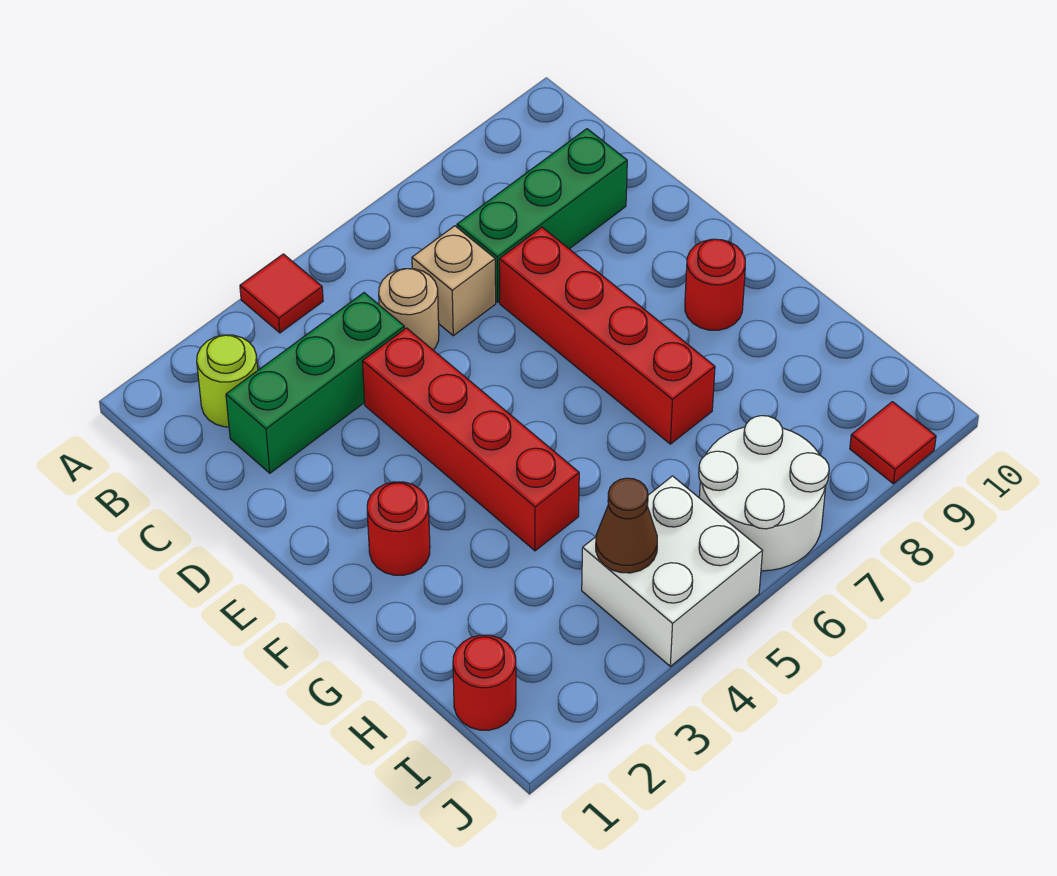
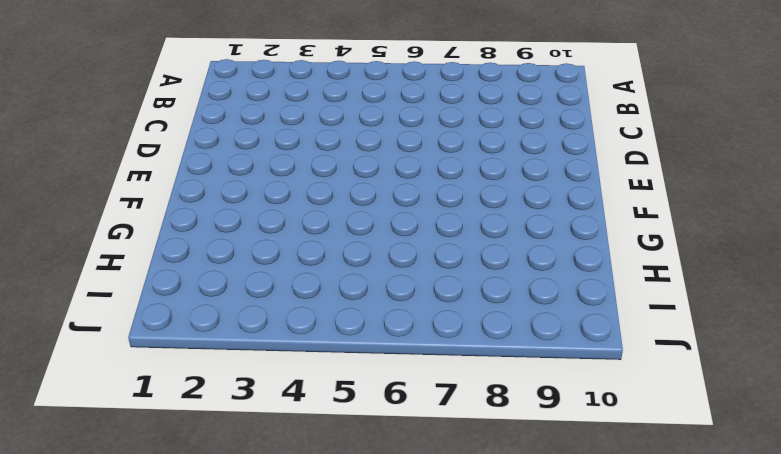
none -> red tile A4 level 1
none -> lime round brick B2 level 1
none -> green brick C2:C4 level 1

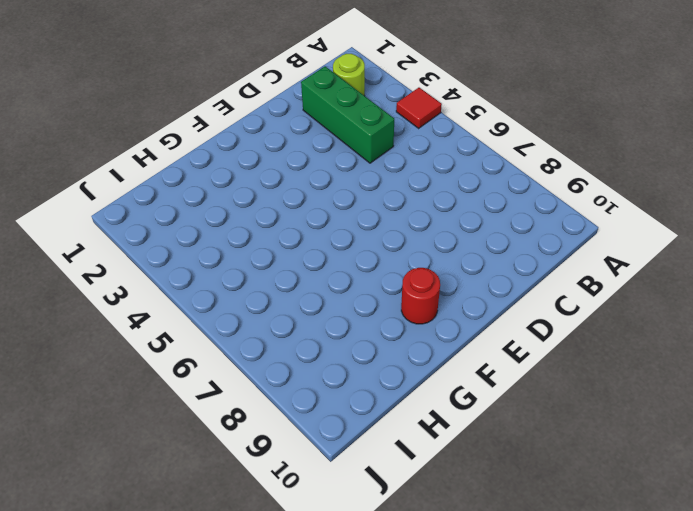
none -> tan round brick C5 level 1
none -> tan brick C6 level 1
none -> green brick C7:C9 level 1

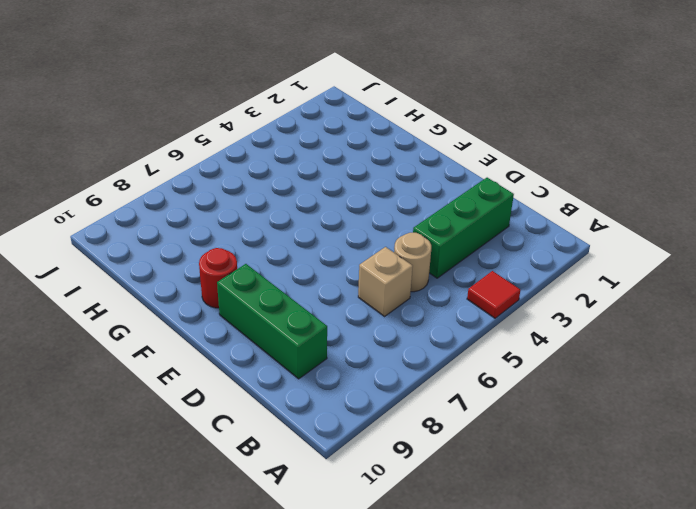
green brick C9:E9 level 1 -> green brick C7:C9 level 1
none -> lime round brick B2 level 1
none -> red brick D4:G4 level 1
none -> red brick D7:G7 level 1

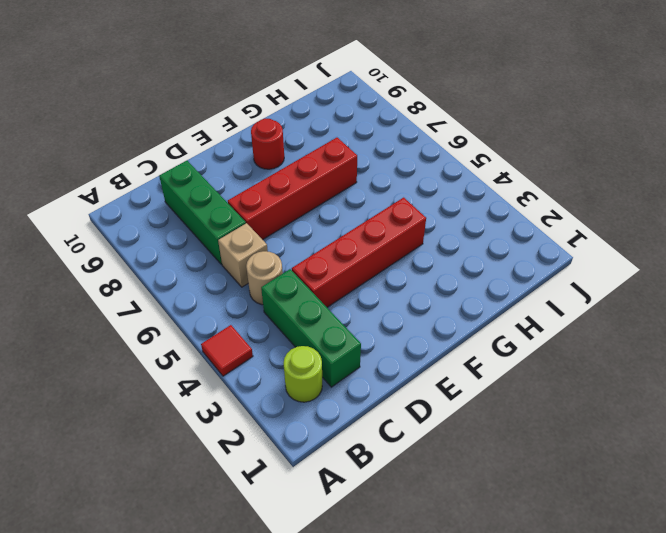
none -> red round brick F2 level 1
none -> red round brick I1 level 1
none -> white brick I4:J5 level 1

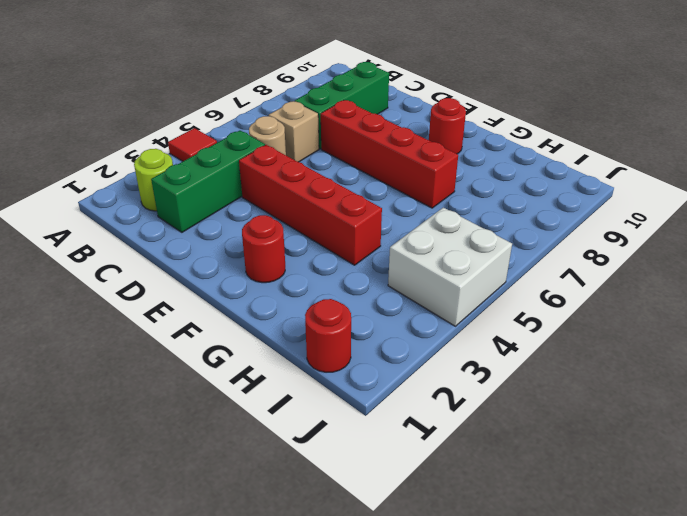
none -> white round brick I6:J7 level 1
none -> red tile J9 level 1
none -> brown cone I4 level 2

